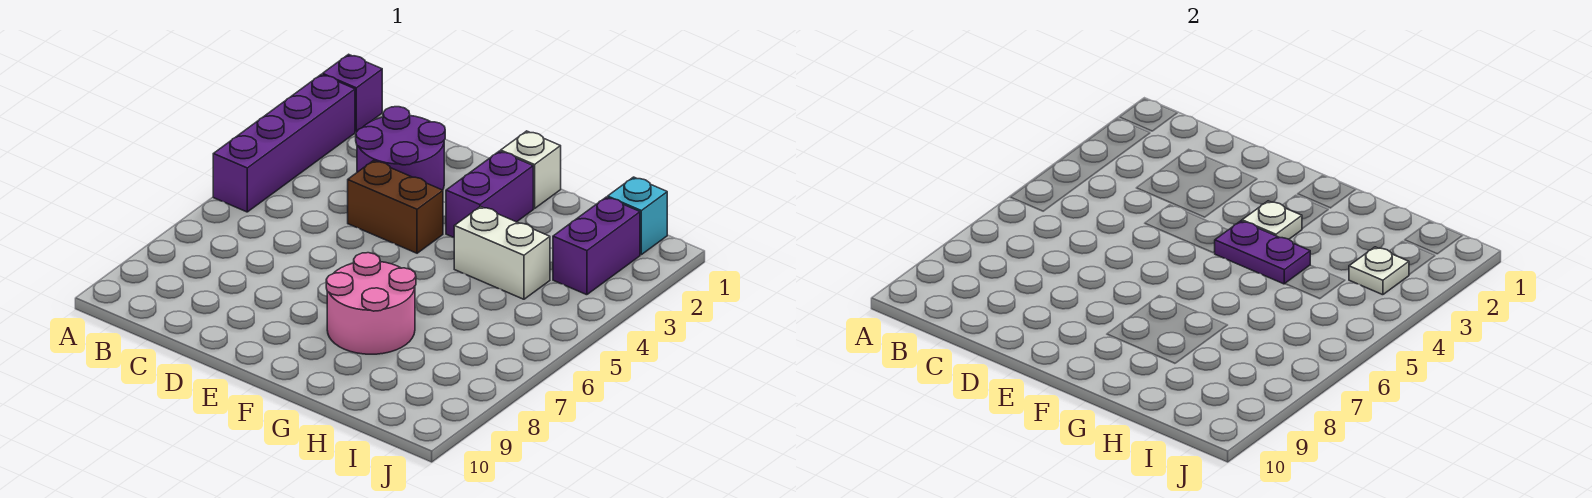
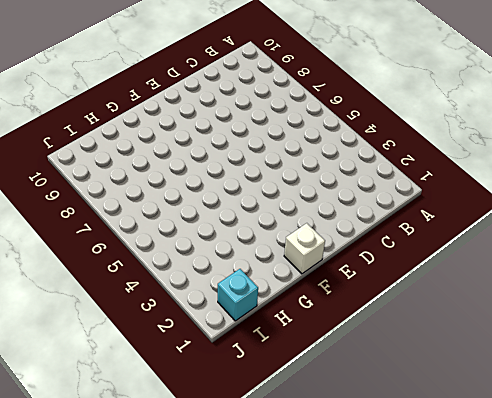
none -> purple brick A1 level 1
none -> purple brick A2:A5 level 1
none -> purple round brick C2:D3 level 1

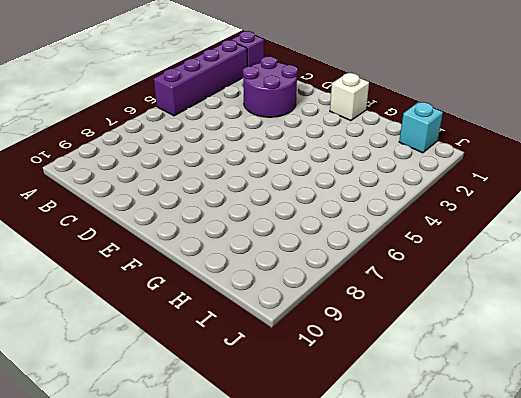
none -> brown brick D4:E4 level 1
none -> purple brick F2:F3 level 1
none -> pink round brick F7:G8 level 1

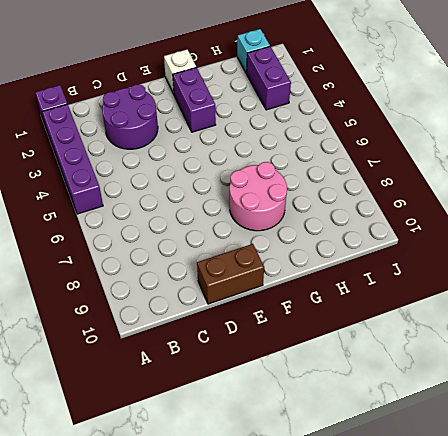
brown brick D10:E10 level 1 -> brown brick D4:E4 level 1
none -> white brick G4:H4 level 1
none -> white plate F3 level 2
none -> purple plate F4:G4 level 2

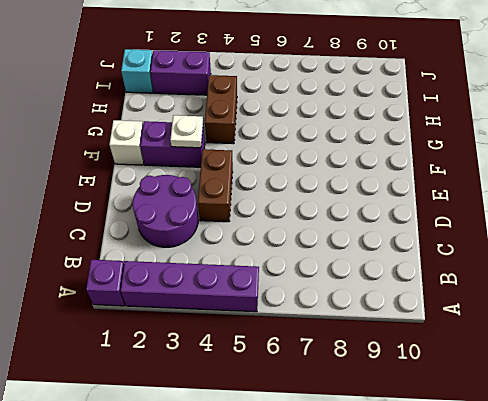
brown brick G4:H4 level 1 -> white brick G4:H4 level 1
none -> pink round brick F7:G8 level 1
none -> purple plate F4:G4 level 2
none -> white plate I3 level 2

